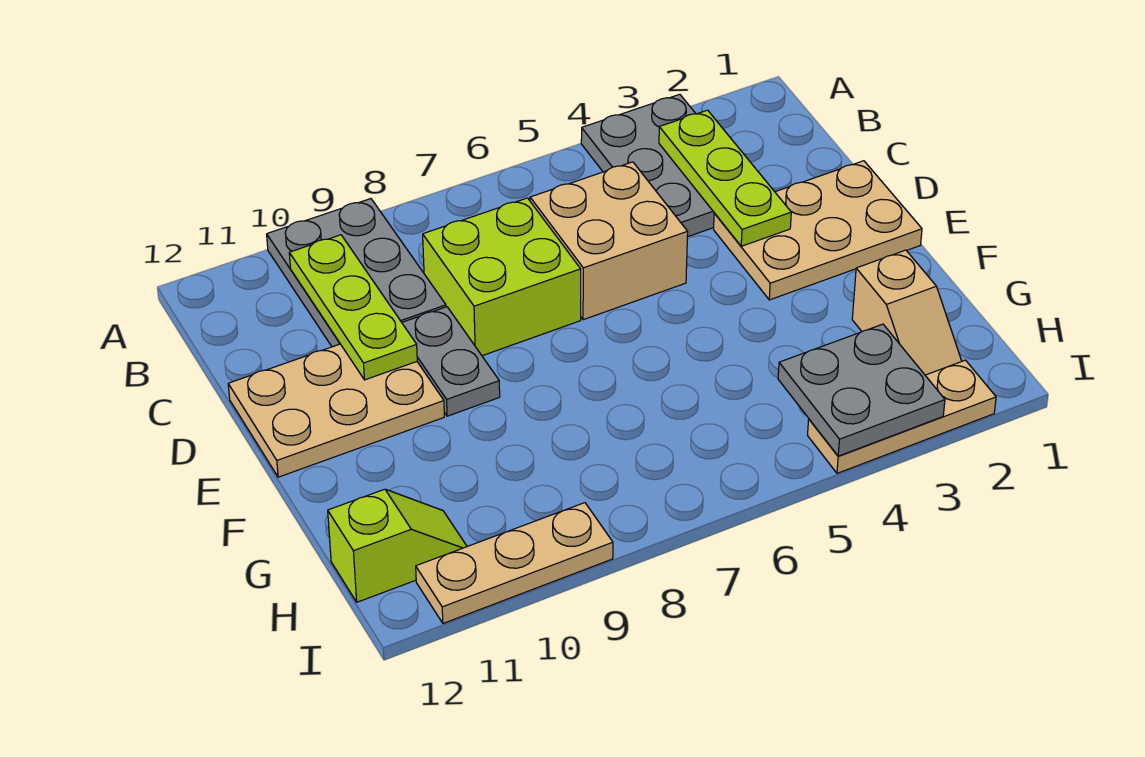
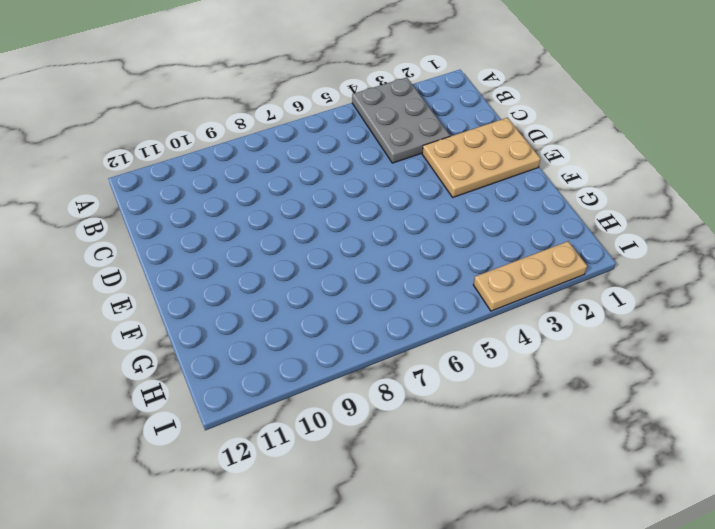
none -> grey plate A9:C10 level 1
none -> tan brick C5:D6 level 1
none -> lime brick C7:D8 level 1

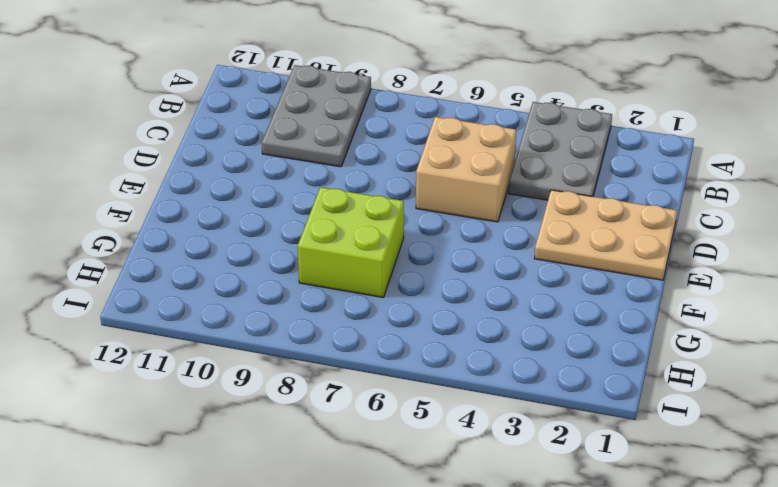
lime brick F7:G8 level 1 -> lime brick C7:D8 level 1
none -> grey plate D9:E9 level 1
none -> tan plate D10:E12 level 1
none -> tan slope G2:H2 level 1 top G

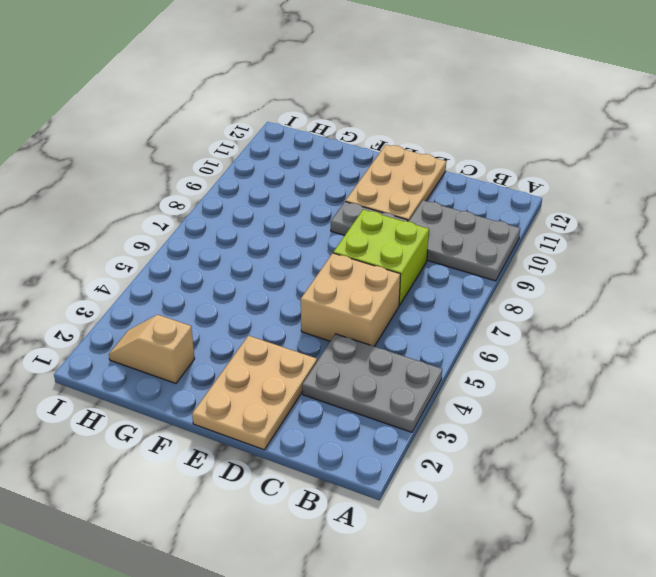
none -> lime slope H11:H12 level 1 top 12
none -> tan plate I2:I4 level 1
none -> tan plate I9:I11 level 1

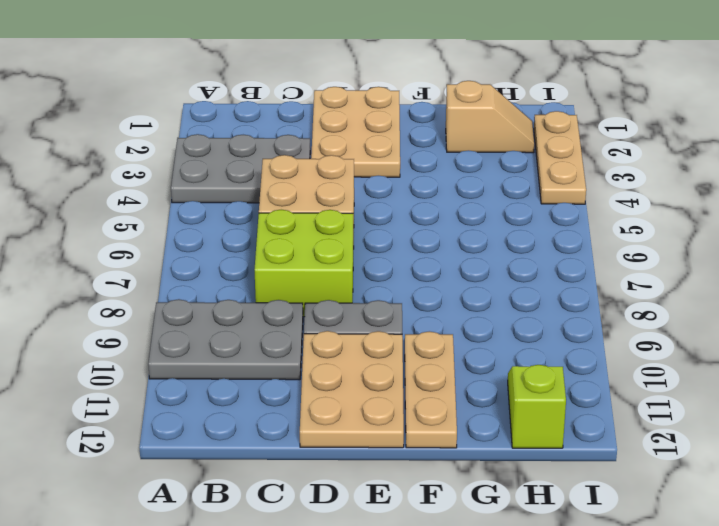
tan plate F10:F12 level 1 -> tan plate I9:I11 level 1
none -> lime plate B3:D3 level 2
none -> lime plate B10:D10 level 2
none -> grey plate H3:I4 level 2

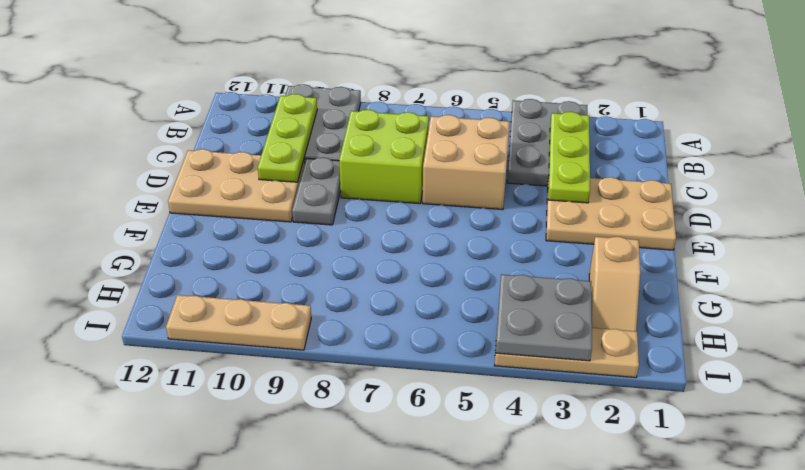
none -> lime slope H11:H12 level 1 top 12

